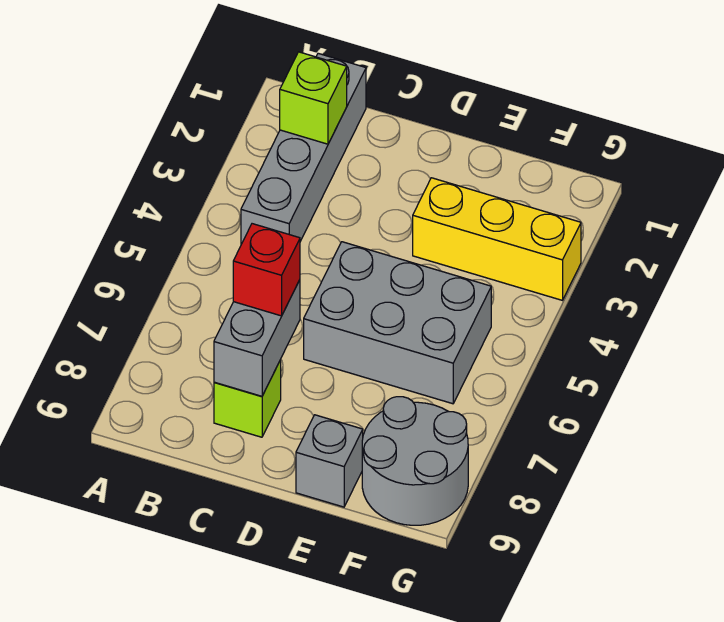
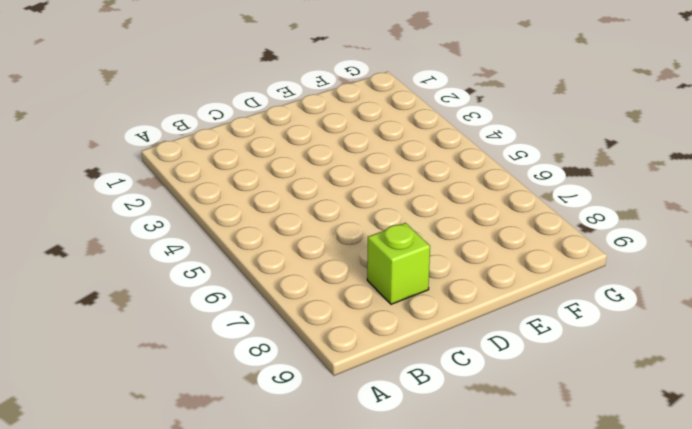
none -> grey brick B1:B4 level 1
none -> grey brick D5:F6 level 1

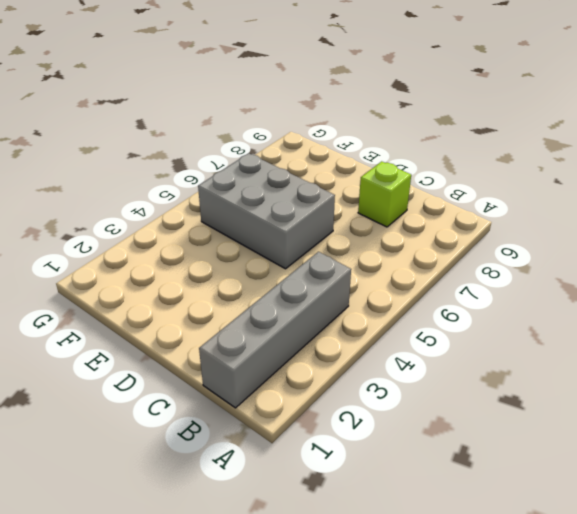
none -> yellow brick E3:G3 level 1
none -> grey brick E9 level 1

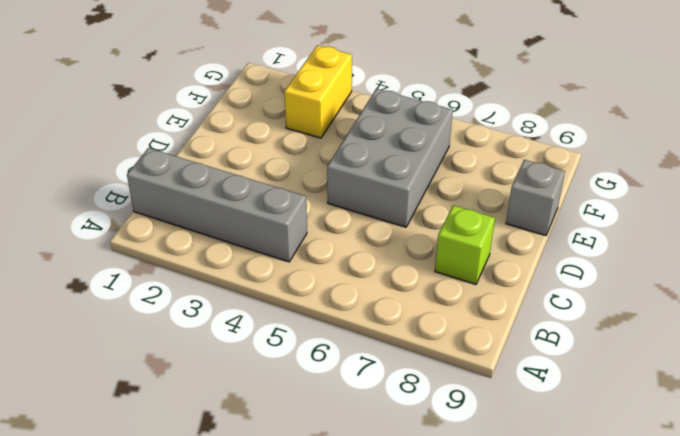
yellow brick F3:G3 level 1 -> yellow brick E3:G3 level 1
none -> grey round brick F8:G9 level 1
none -> lime brick B2 level 2

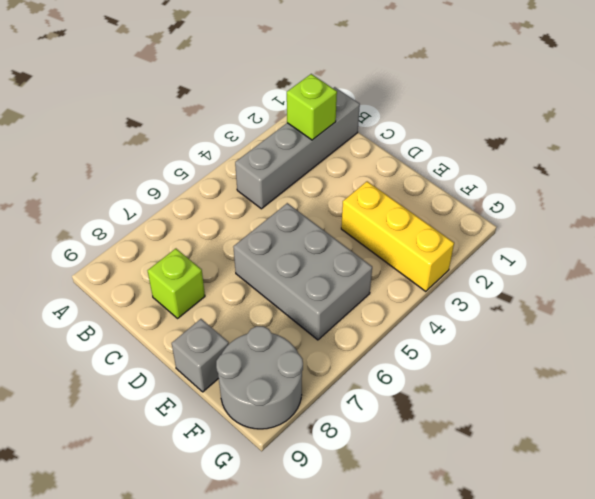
none -> grey brick C7:C8 level 2
none -> red brick C7 level 3

